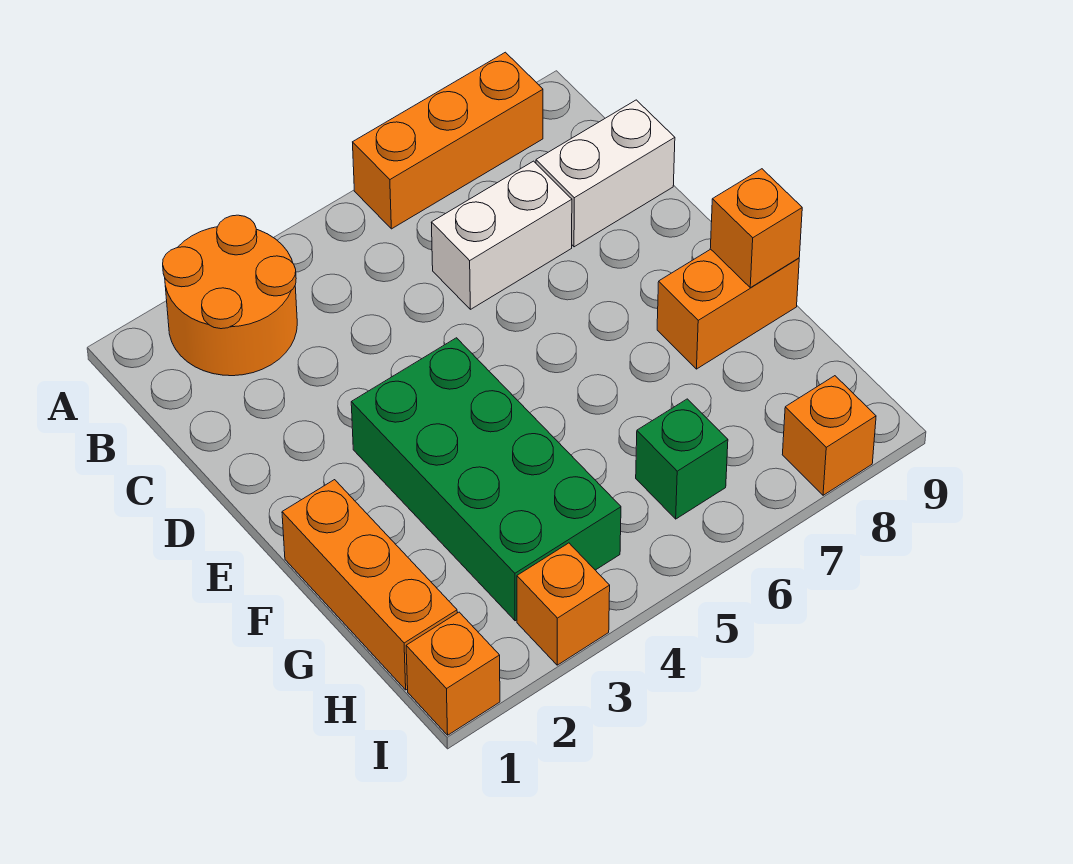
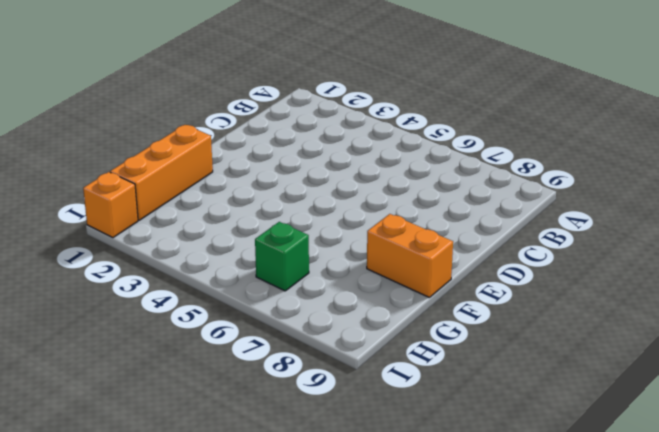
none -> orange round brick A2:B3 level 1
none -> orange brick A6:A8 level 1
none -> white brick C6:C7 level 1

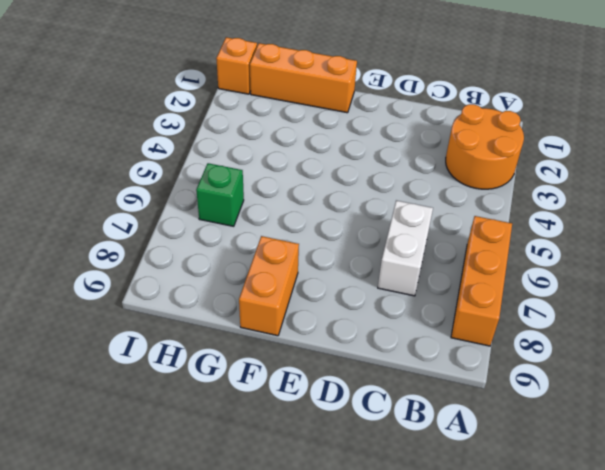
none -> white brick C8:C9 level 1
none -> green brick E3:H4 level 1
none -> orange brick I3 level 1

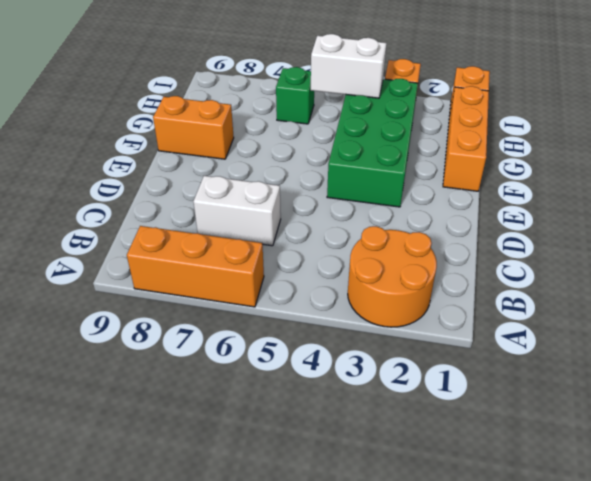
white brick H4:H5 level 2 -> white brick C8:C9 level 1
none -> orange brick I8 level 1
none -> orange brick F9 level 2

